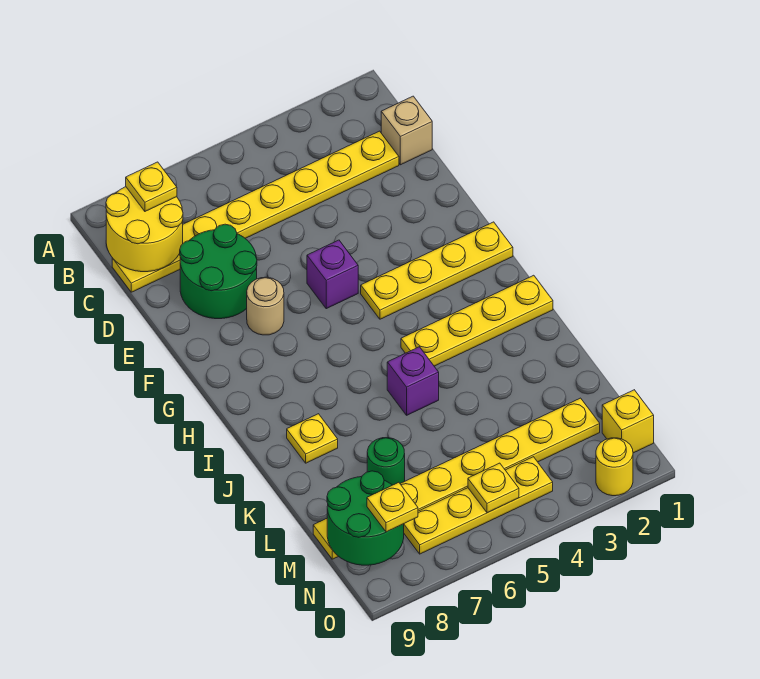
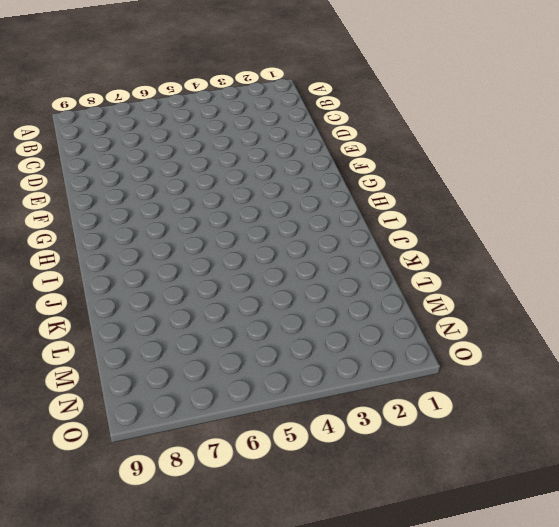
none -> tan brick C1 level 1
none -> yellow plate C2:C9 level 1
none -> green round brick D7:E8 level 1

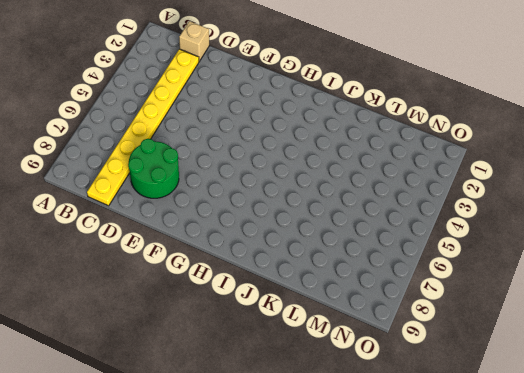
none -> purple brick F5 level 1
none -> tan round brick F7 level 1
none -> yellow plate G1:G4 level 1

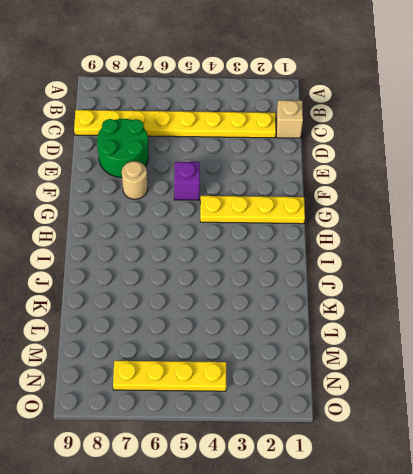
none -> yellow plate I1:I4 level 1
none -> purple brick J5 level 1
none -> yellow plate J8 level 1

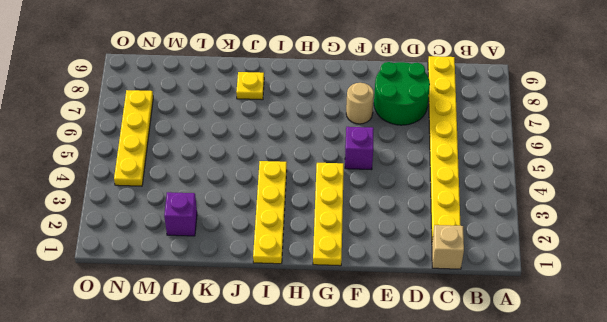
purple brick L2 level 1 -> purple brick J5 level 1
none -> green round brick L7 level 1
none -> yellow plate M2:M9 level 1
none -> yellow brick N1 level 1

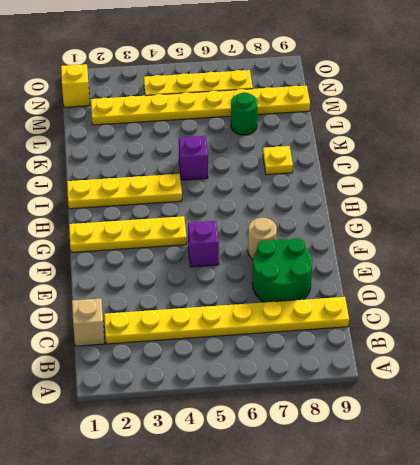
none -> yellow round brick O2 level 1
none -> yellow round brick B8:C9 level 2
none -> green round brick M8:N9 level 2

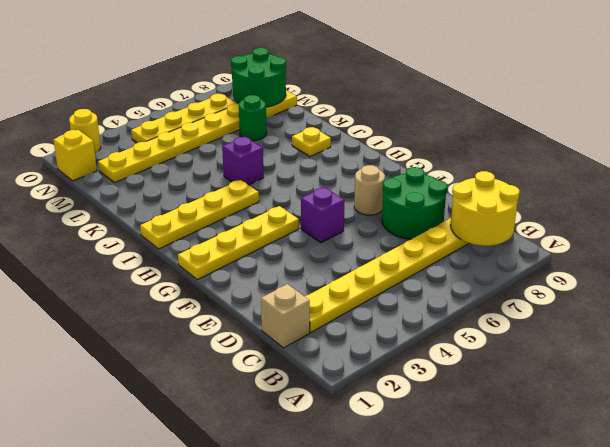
none -> yellow plate N5 level 2
none -> yellow plate B8 level 3
none -> yellow plate N8 level 3

